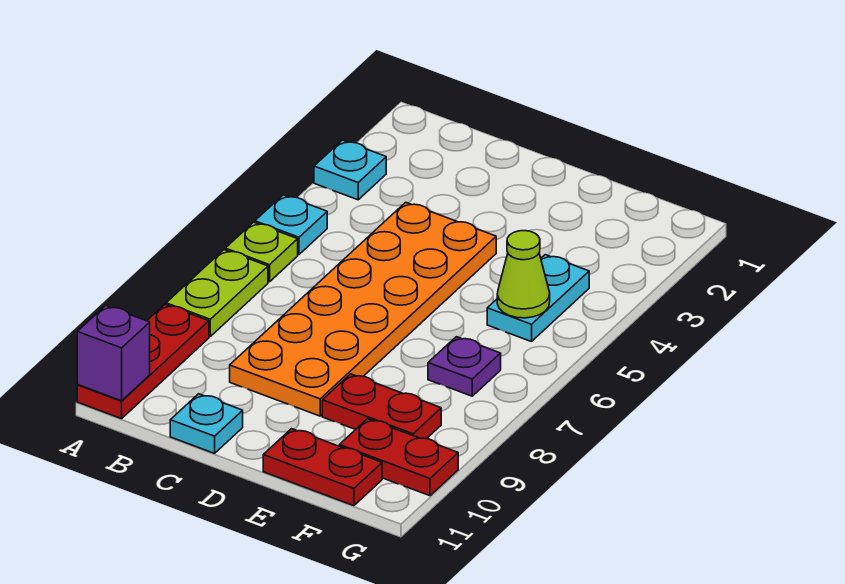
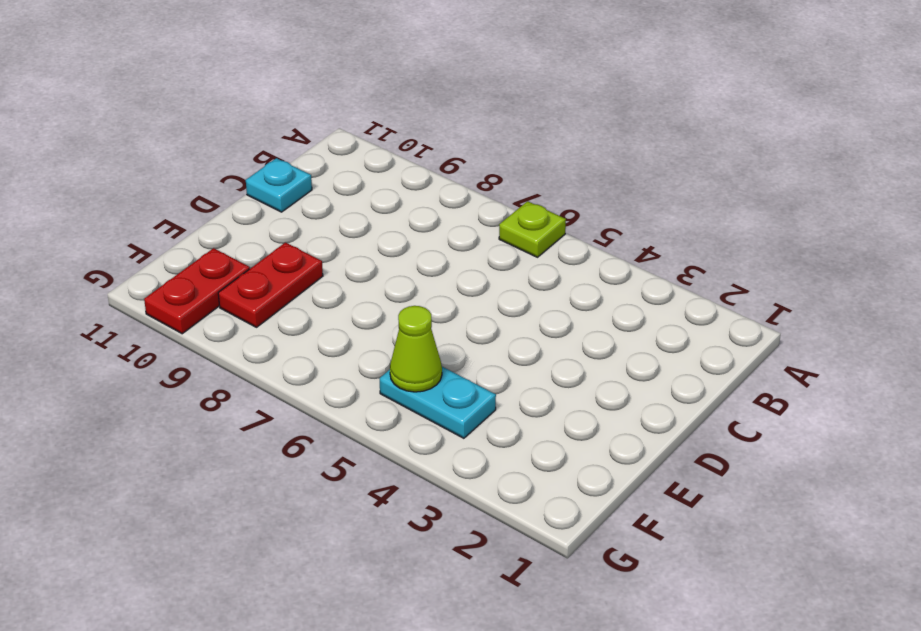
none -> cyan plate A3 level 1
none -> cyan plate A5 level 1
none -> lime plate A7:A8 level 1

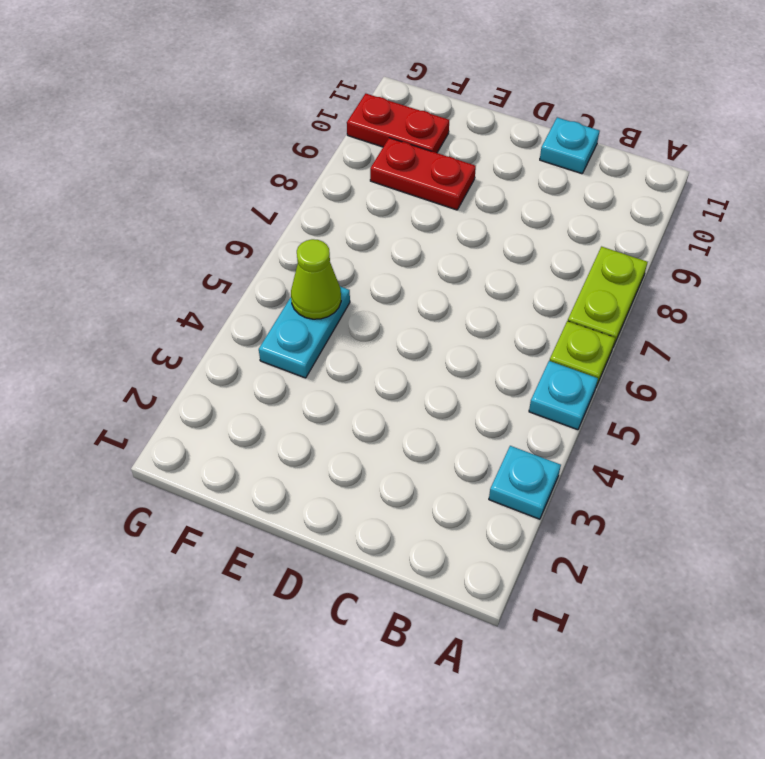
none -> red plate A9:A11 level 1
none -> orange plate C4:D9 level 1
none -> red plate E11:F11 level 1

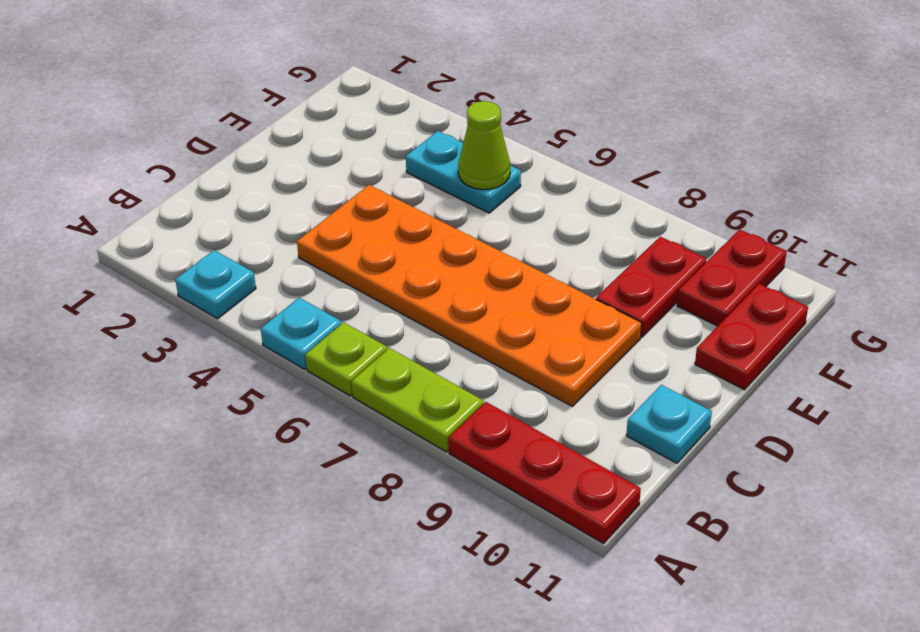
none -> purple plate F7 level 1
none -> purple brick A11 level 2

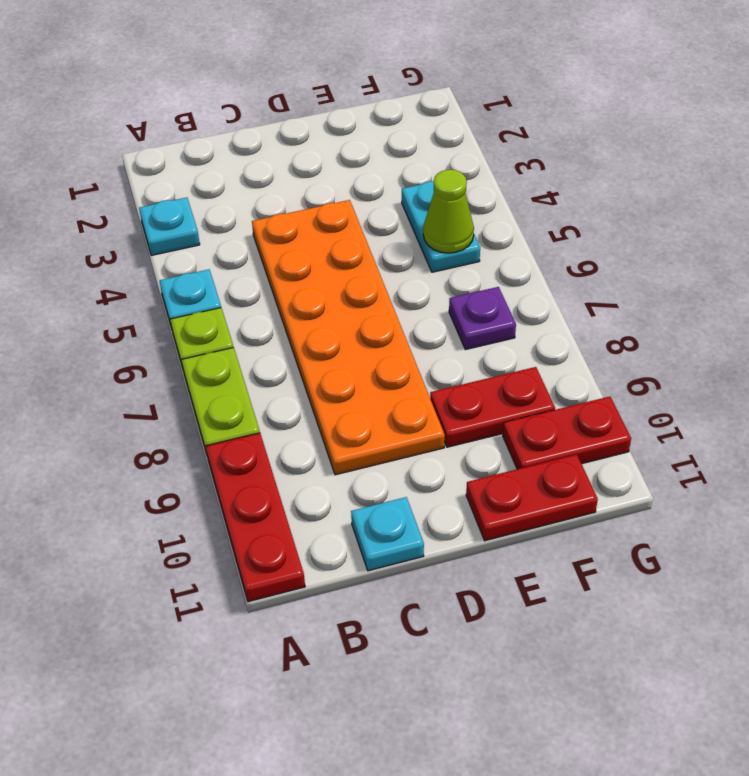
none -> purple brick A11 level 2

